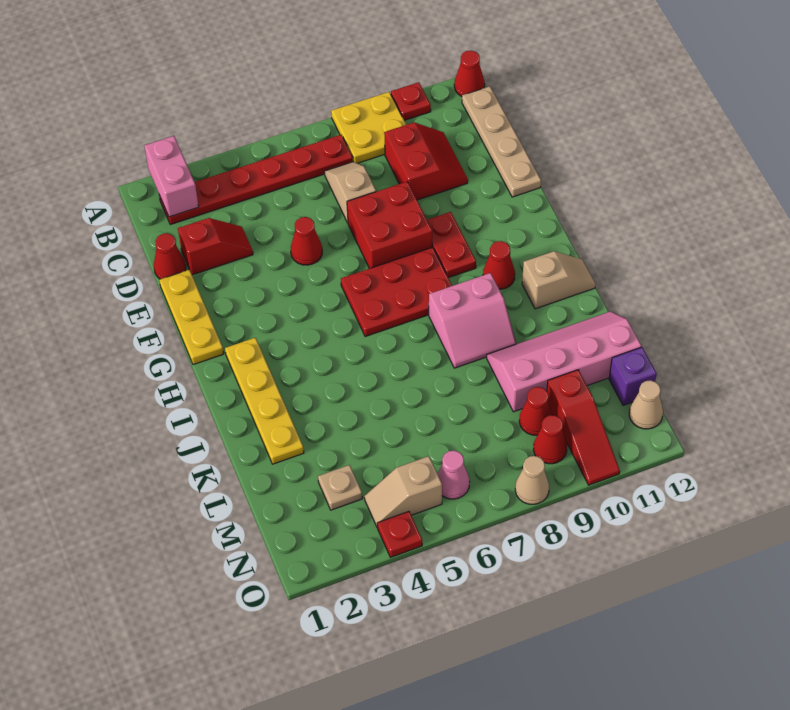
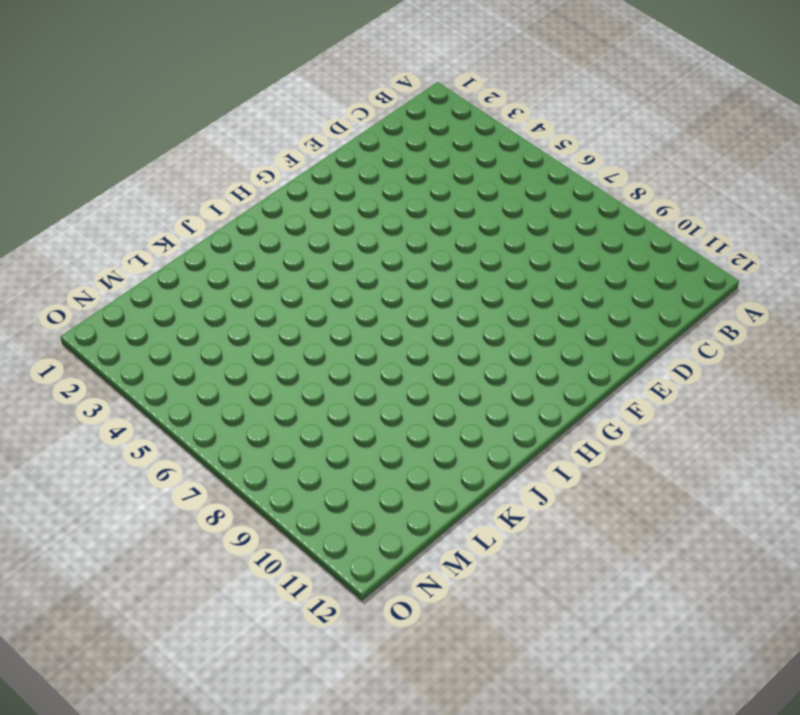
none -> yellow plate A8:B9 level 1
none -> red plate A10 level 1
none -> red cone A12 level 1
none -> red plate B2:B7 level 1

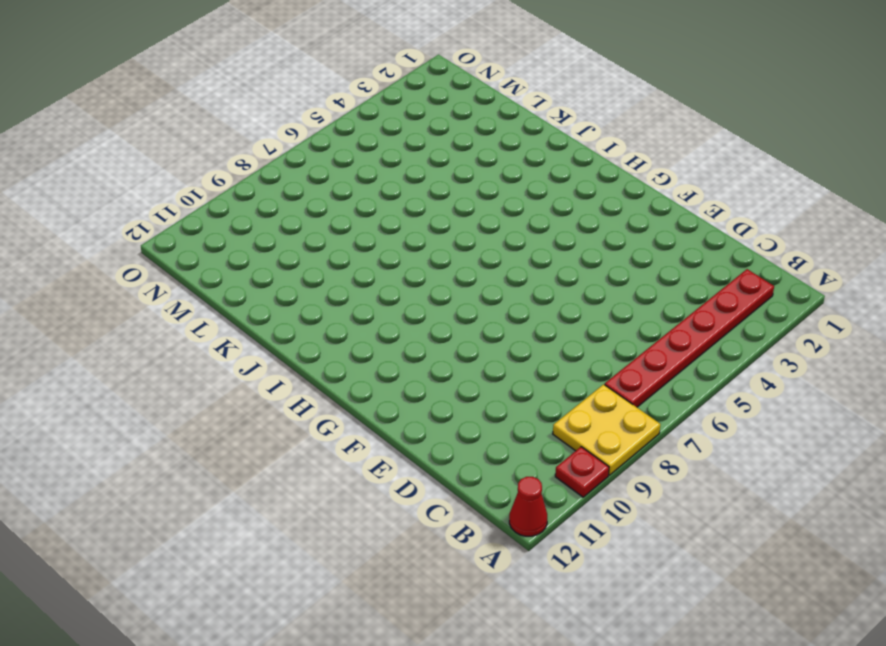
none -> tan plate B12:E12 level 1
none -> tan slope C7:D7 level 1 top D
none -> red slope C9:D10 level 1 top 9
none -> red cone D1 level 1

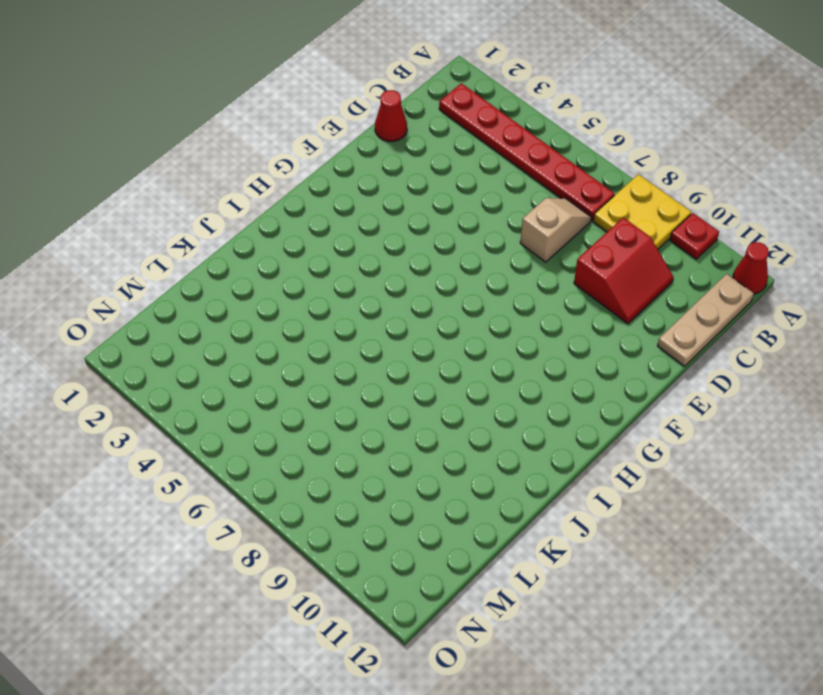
tan plate B12:D12 level 1 -> tan plate B12:E12 level 1
none -> red slope D2:D3 level 1 top 2
none -> yellow plate E1:G1 level 1
none -> red cone E5 level 1
none -> red brick E7:F8 level 1

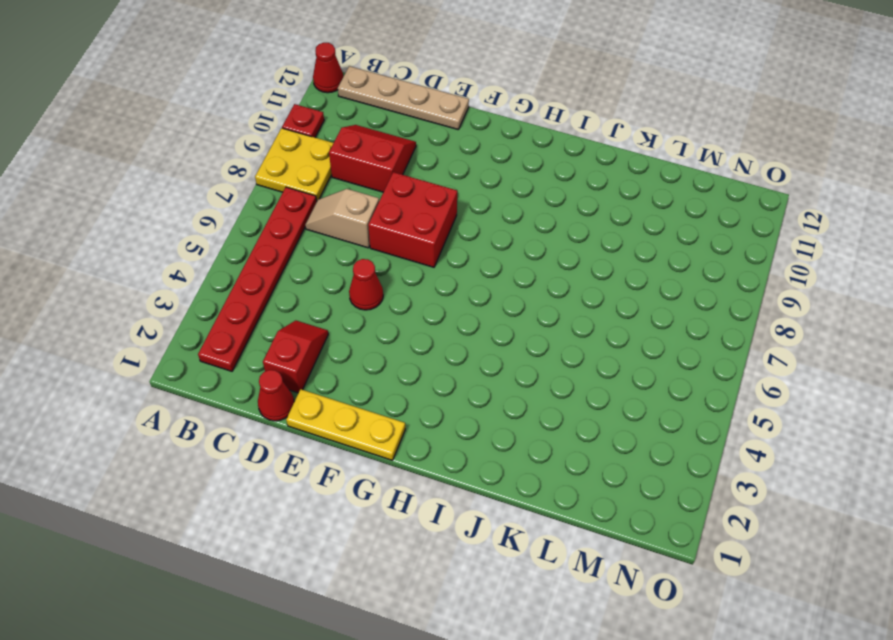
none -> red plate F9:G9 level 1
none -> red plate G6:H8 level 1
none -> yellow plate H2:K2 level 1
none -> red cone H10 level 1

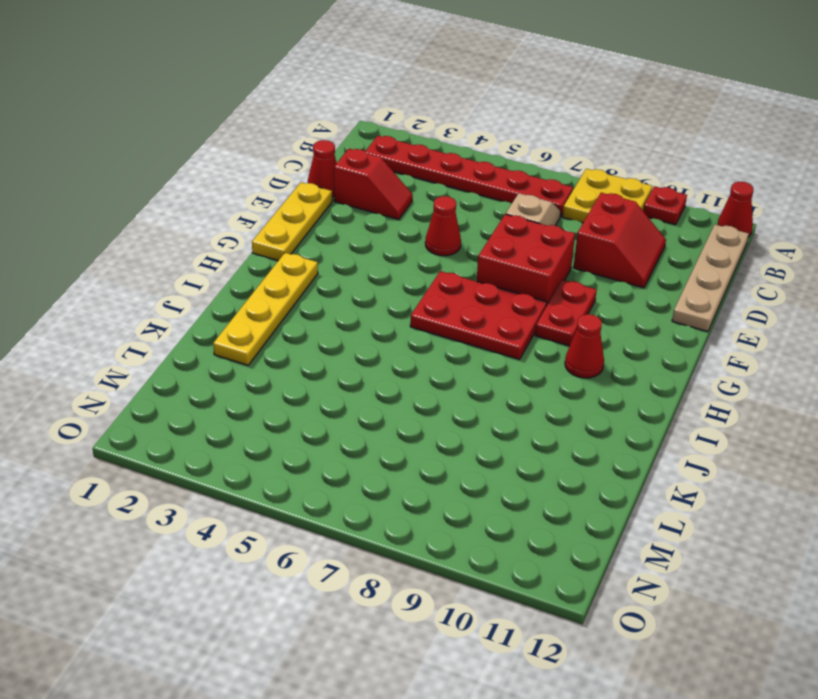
none -> pink slope I8:J9 level 1 top I
none -> tan slope I11:I12 level 1 top 11
none -> pink slope K9:L12 level 1 top L
none -> tan plate M3 level 1

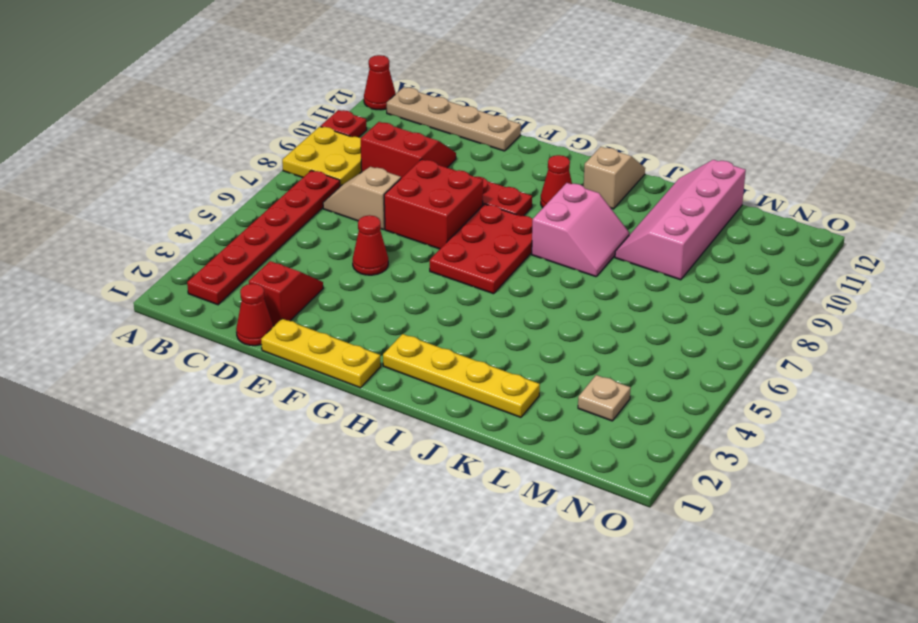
none -> red cone M9 level 1
none -> red slope M10:O10 level 1 top M
none -> purple brick M12 level 1
none -> tan slope N4:N5 level 1 top 5

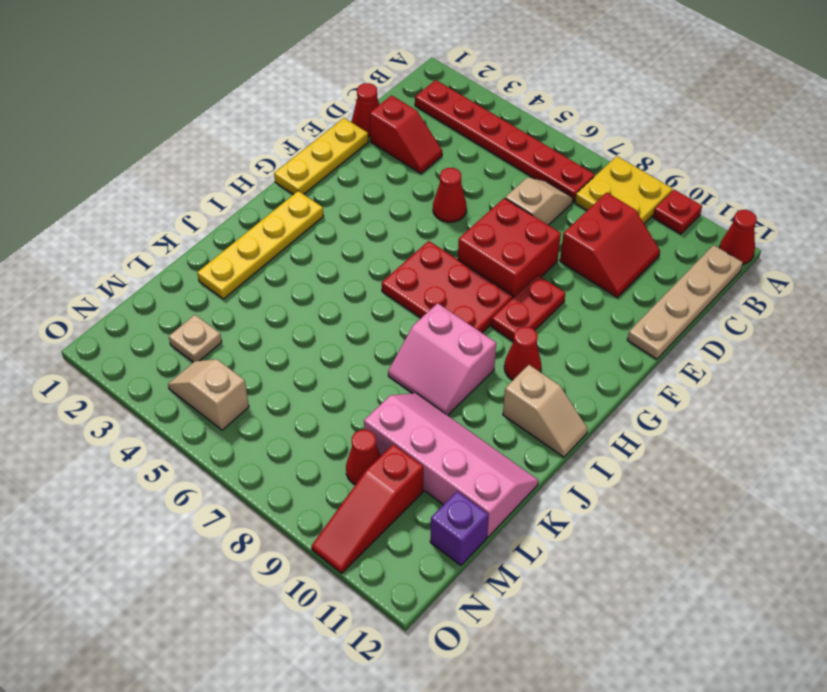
none -> pink cone N6 level 1
none -> red cone N9 level 1
none -> tan cone N12 level 1
none -> red plate O4 level 1

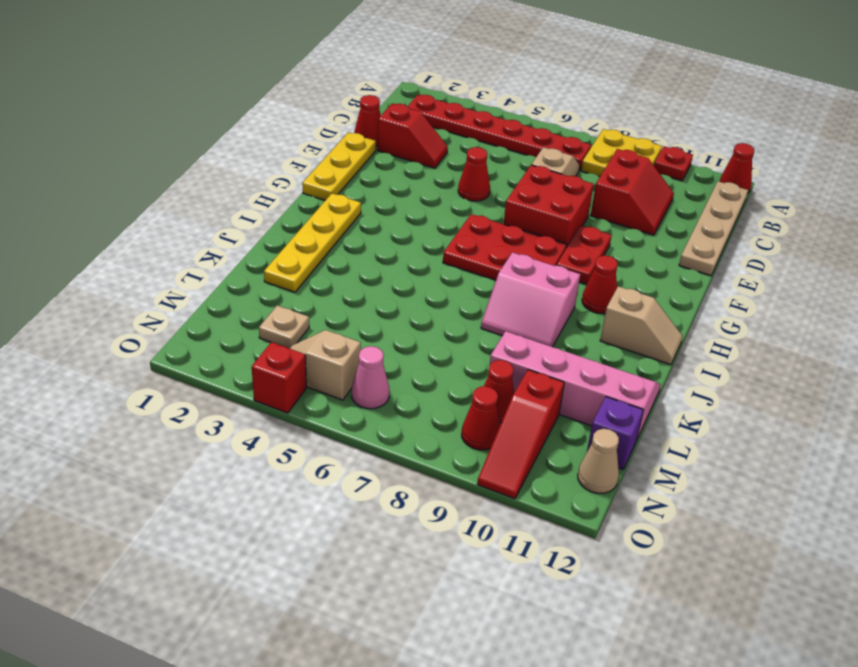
red brick O4 level 1 -> red plate O4 level 1
none -> tan cone O8 level 1
none -> pink brick A2:B2 level 2

